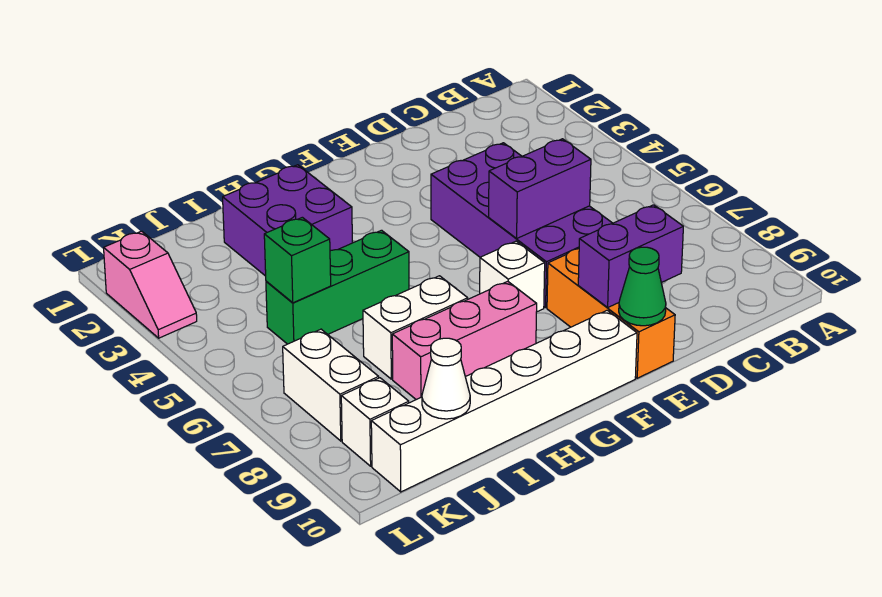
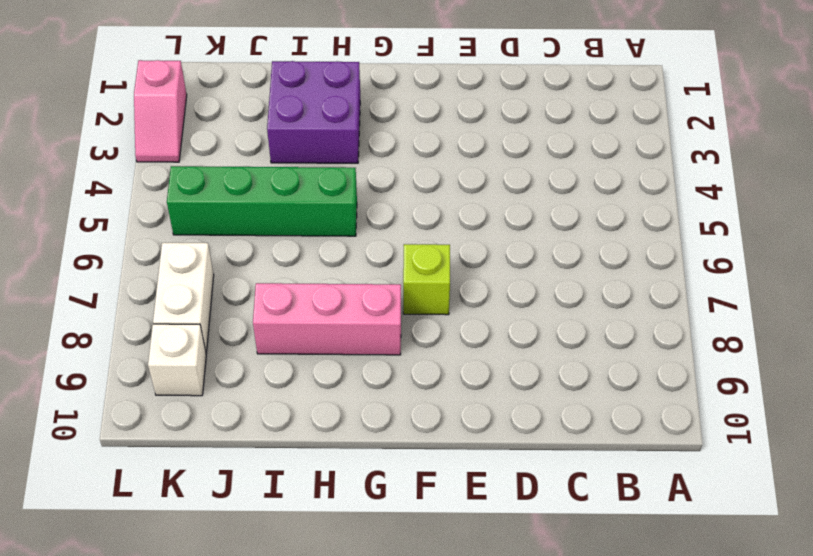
lime brick F7 level 1 -> white brick F7 level 1
green brick H5:K5 level 1 -> green brick H5:J5 level 1
none -> purple brick D4:E7 level 1
none -> orange brick E8:E10 level 1
none -> white brick F10:K10 level 1

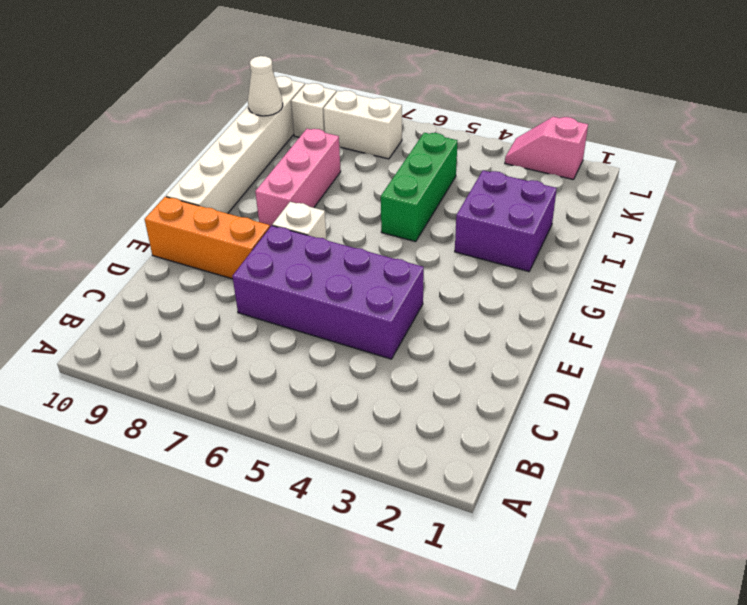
none -> white brick H7:I7 level 1
none -> purple brick D6:E6 level 2
none -> purple brick D9:E9 level 2

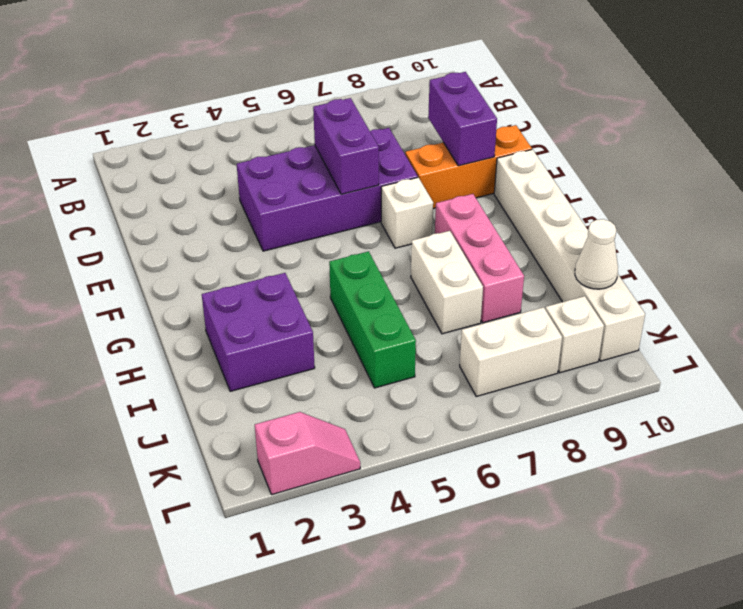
none -> green cone E10 level 2
none -> green brick J5 level 2

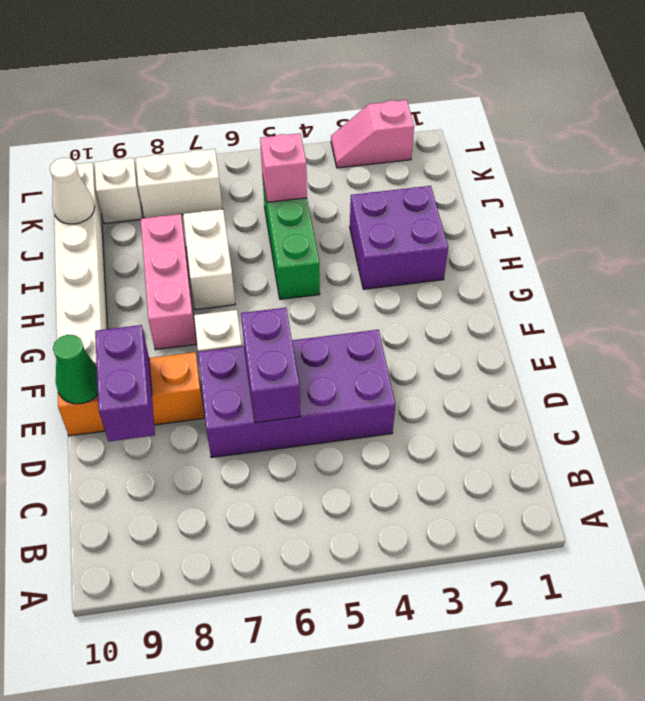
pink brick J5 level 2 -> green brick J5 level 2

